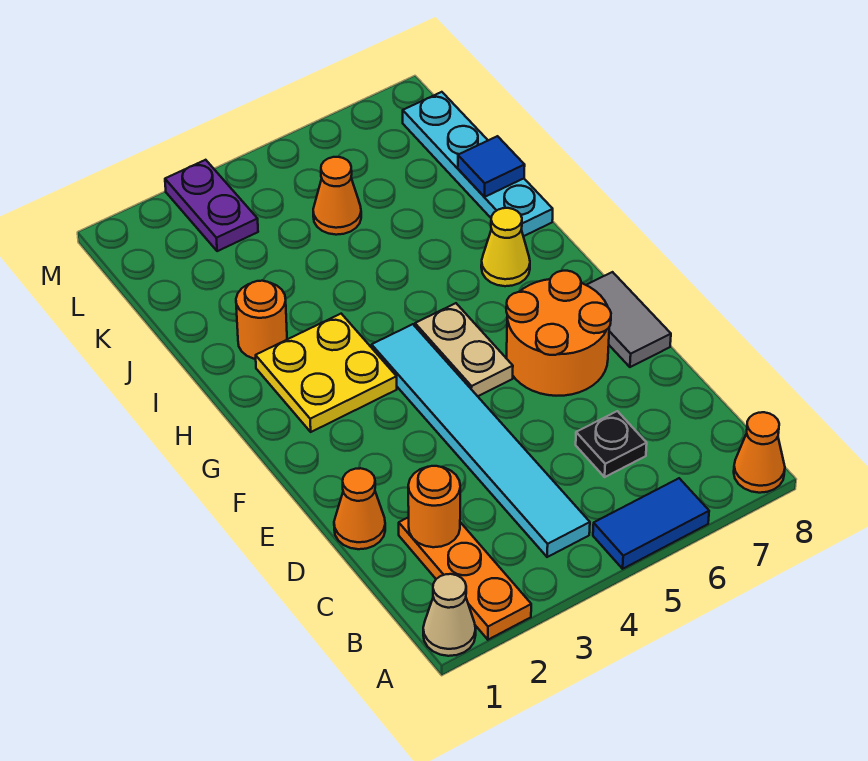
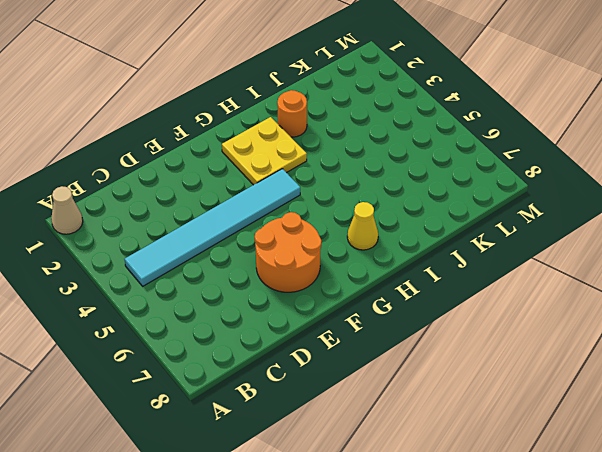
none -> orange plate A2:C2 level 1
none -> blue tile A5:A6 level 1
none -> orange cone A8 level 1

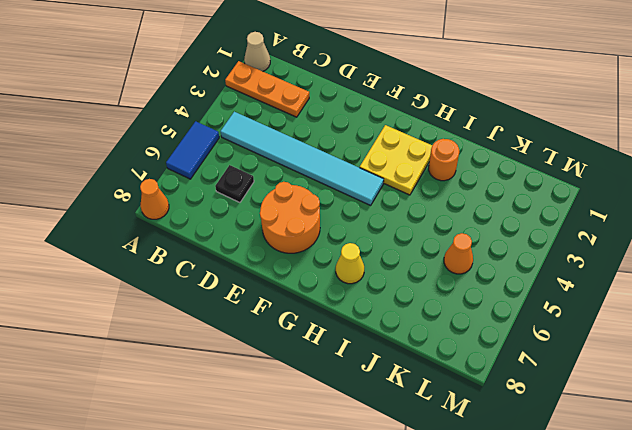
none -> orange cone D1 level 1
none -> grey tile E8:F8 level 1
none -> tan plate F5:G5 level 1

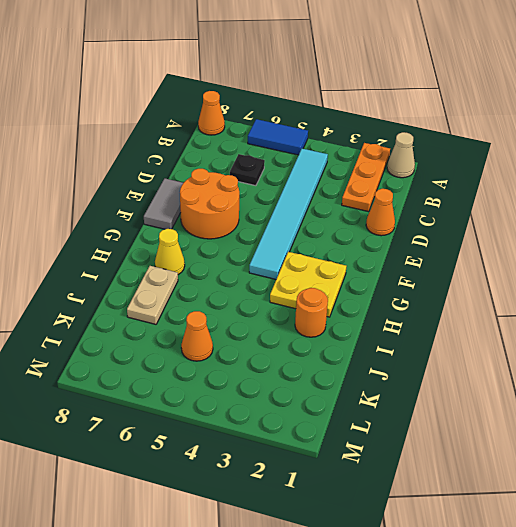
tan plate I7:J7 level 1 -> tan plate F5:G5 level 1
none -> cyan plate I8:L8 level 1
none -> purple plate L3:M3 level 1
none -> orange round brick C2 level 2

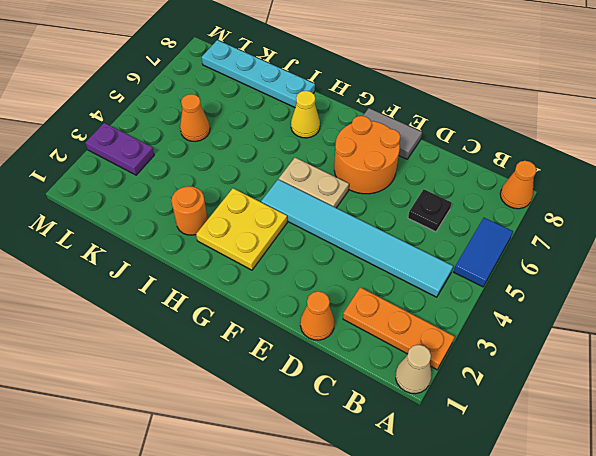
none -> orange round brick C2 level 2
none -> blue tile J8 level 2

